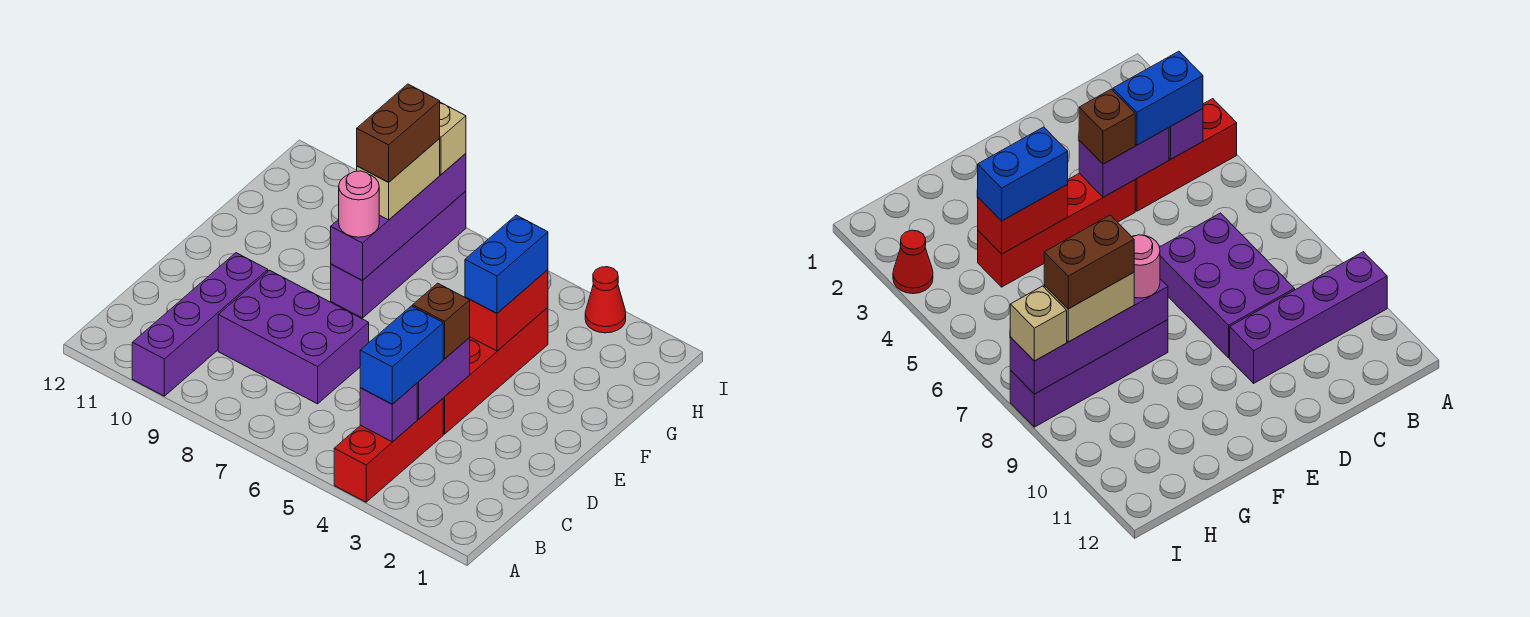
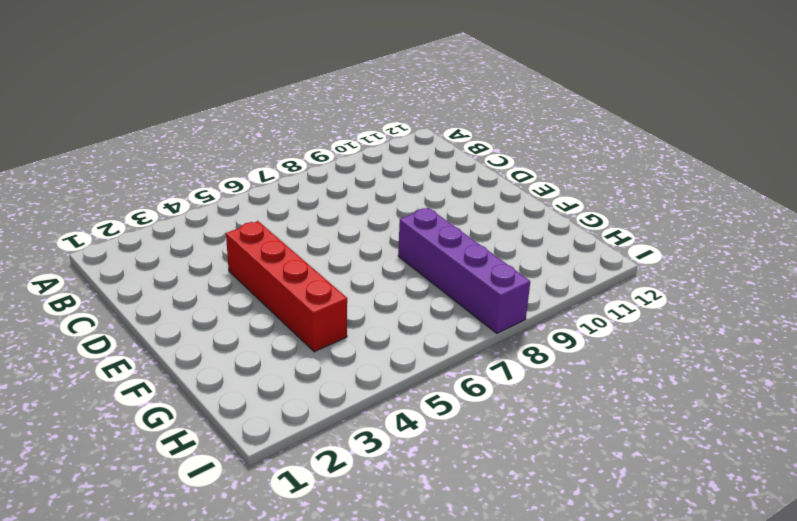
none -> red brick A4:C4 level 1
none -> purple brick A10:D10 level 1
none -> purple brick C7:D9 level 1

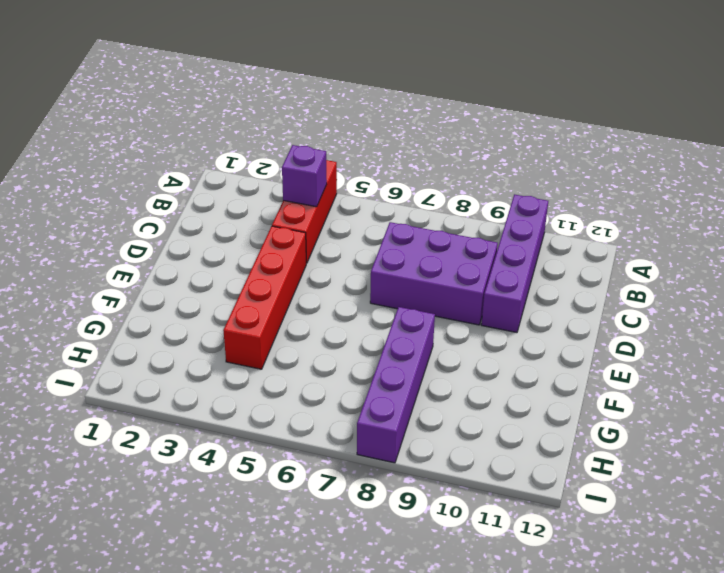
none -> red cone I3 level 1
none -> purple brick C4:D4 level 2
none -> red brick F4:G4 level 2

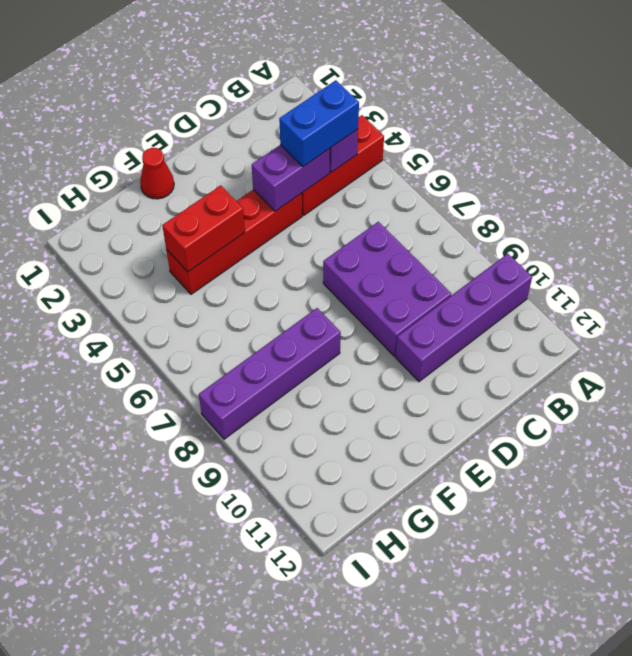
red cone F1 level 1 -> red cone I3 level 1
none -> purple brick F8:I8 level 2
none -> brown brick D4 level 3
none -> blue brick F4:G4 level 3

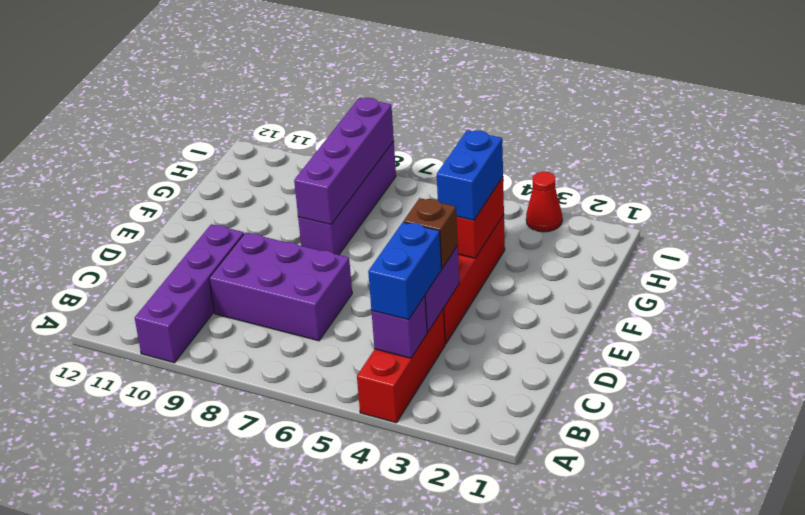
none -> pink round brick F8 level 3
none -> tan brick G8:H8 level 3
none -> tan brick I8 level 3

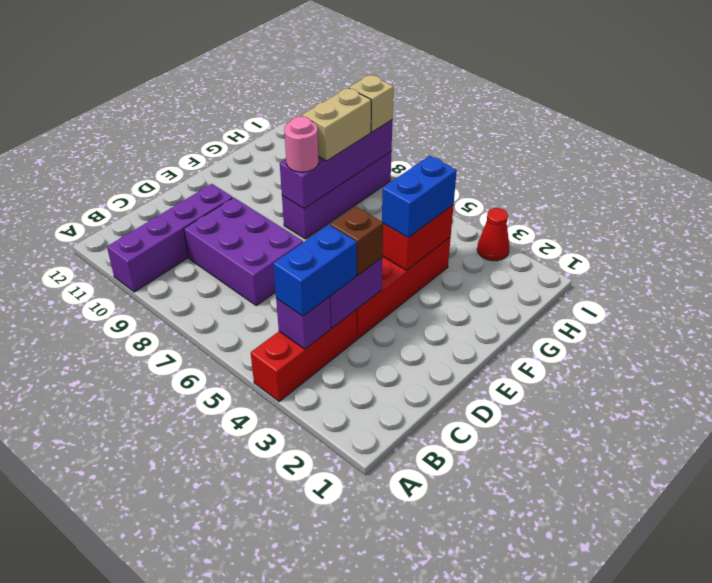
none -> brown brick G8:H8 level 4

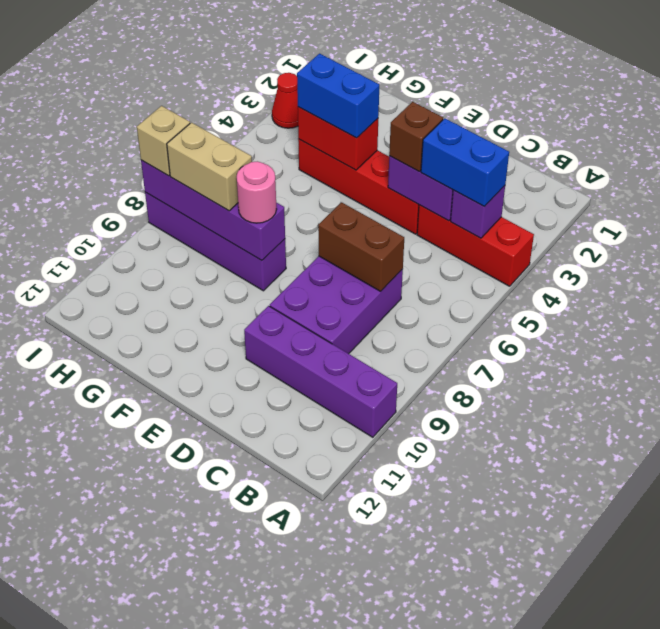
brown brick C7:D7 level 2 -> brown brick G8:H8 level 4

